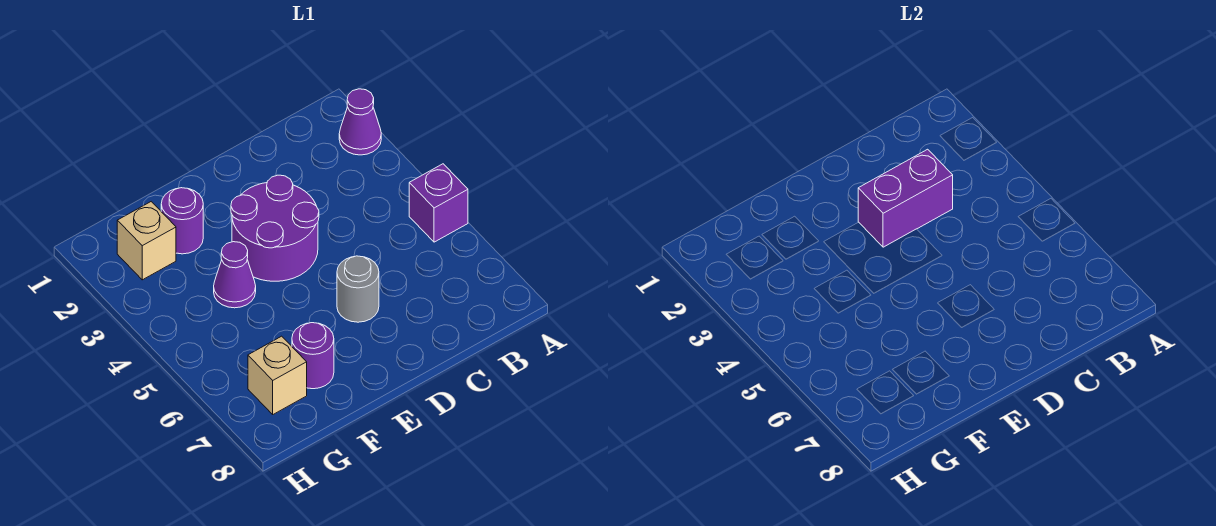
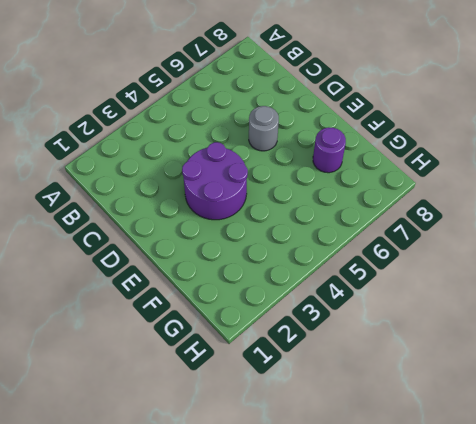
none -> purple cone A2 level 1
none -> purple brick A5 level 1

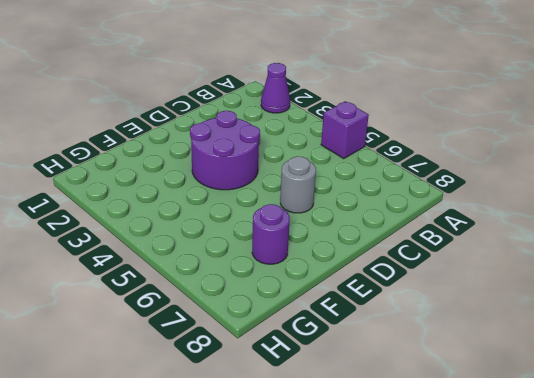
none -> purple round brick F2 level 1
none -> purple cone F4 level 1

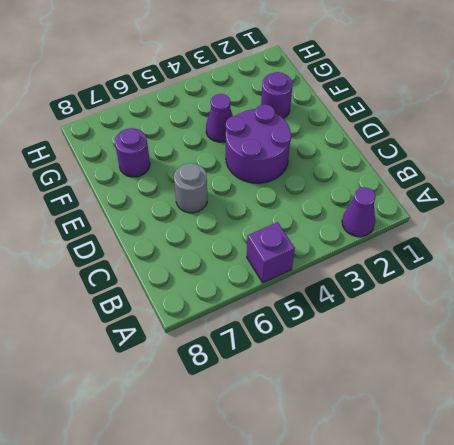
none -> tan brick G2 level 1
none -> tan brick G7 level 1

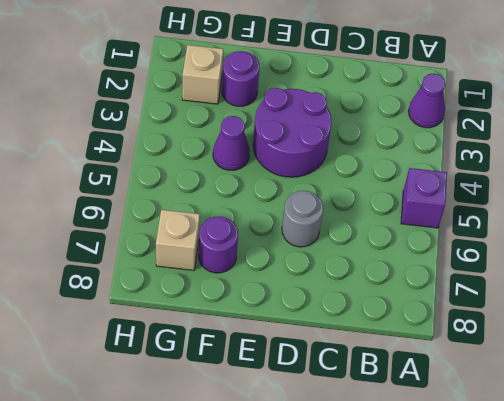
none -> purple brick C3:D3 level 2

